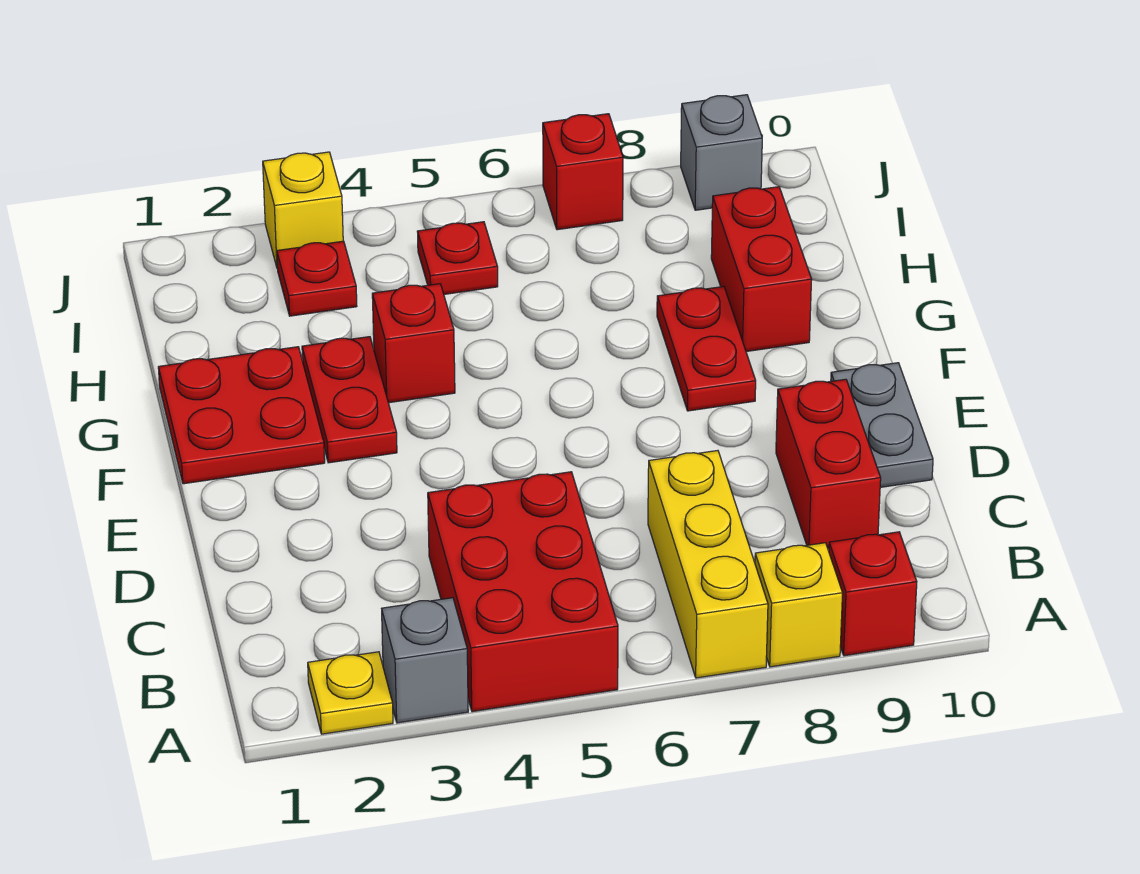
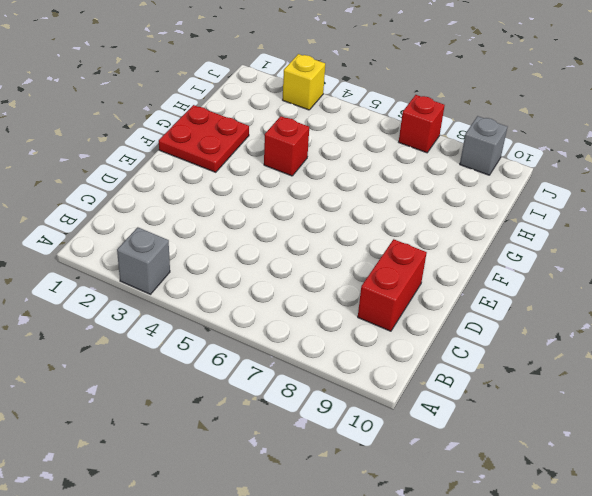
none -> yellow plate A2 level 1
none -> red brick A4:C5 level 1
none -> yellow brick A7:C7 level 1

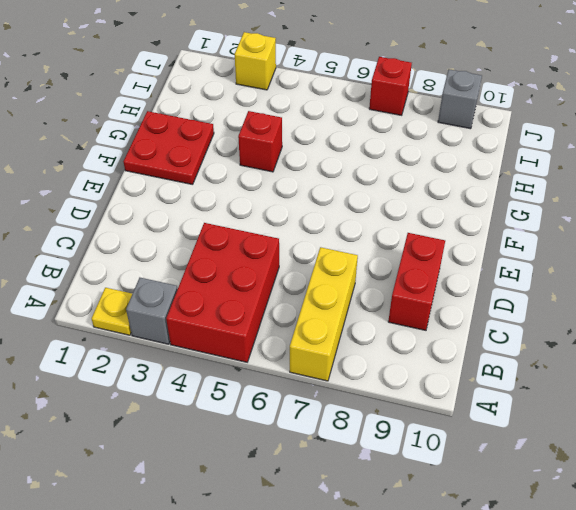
none -> yellow brick A8 level 1
none -> red brick A9 level 1
none -> grey plate D10:E10 level 1

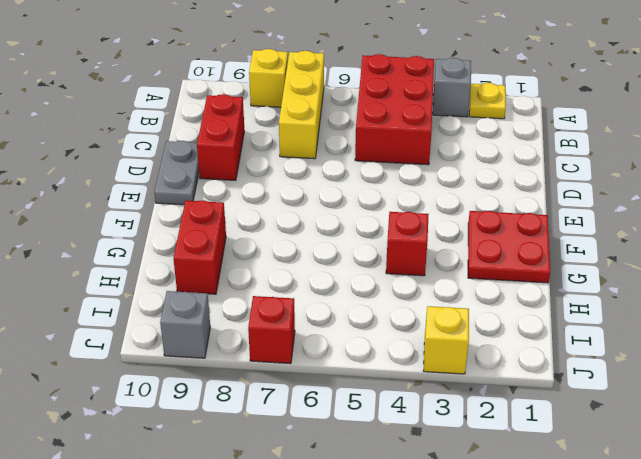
none -> red brick A9 level 1
none -> red plate F3:G3 level 1
none -> red plate F8:G8 level 1

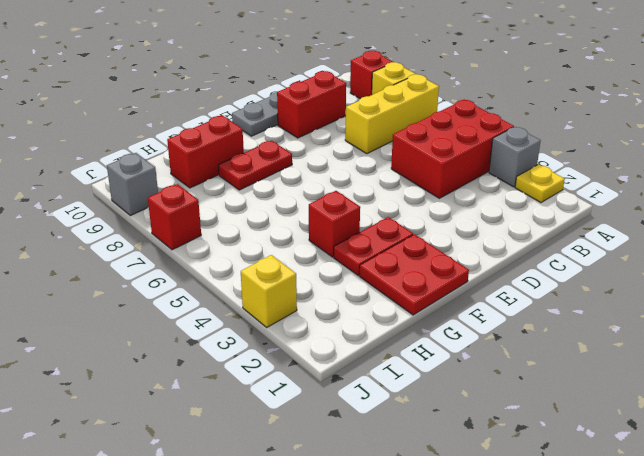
none -> red plate I3 level 1
none -> red plate I5 level 1

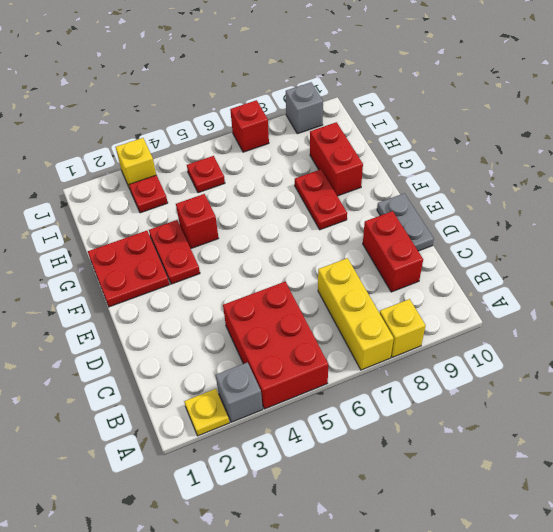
none -> red brick A9 level 1

